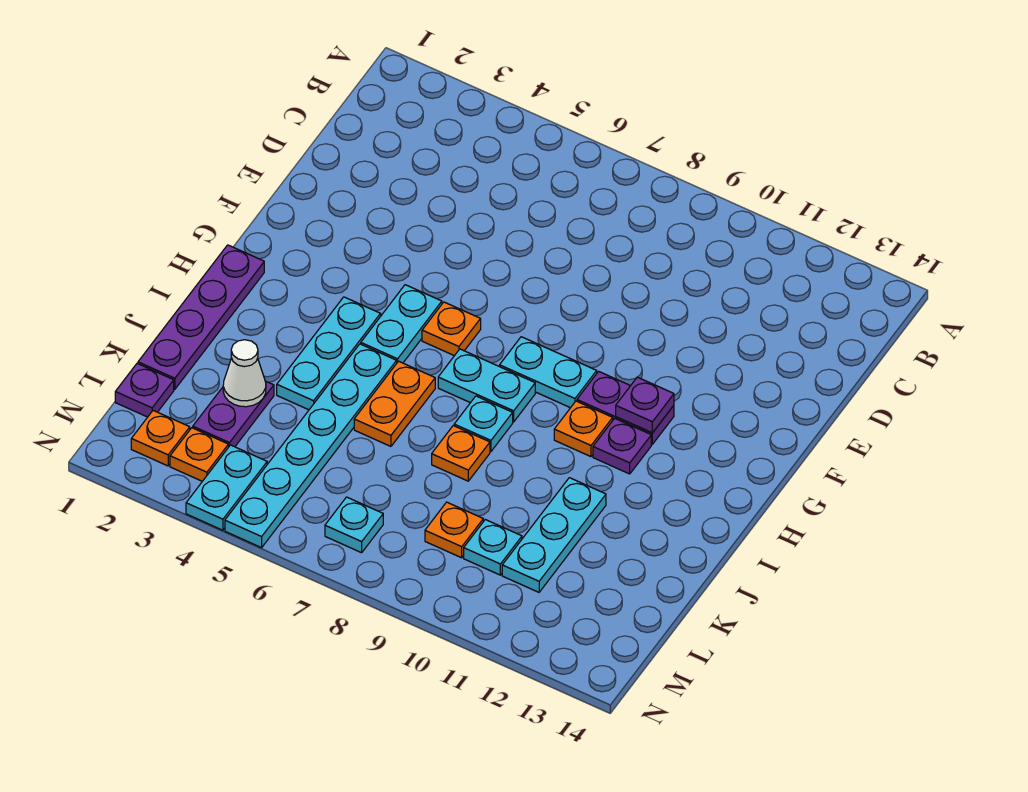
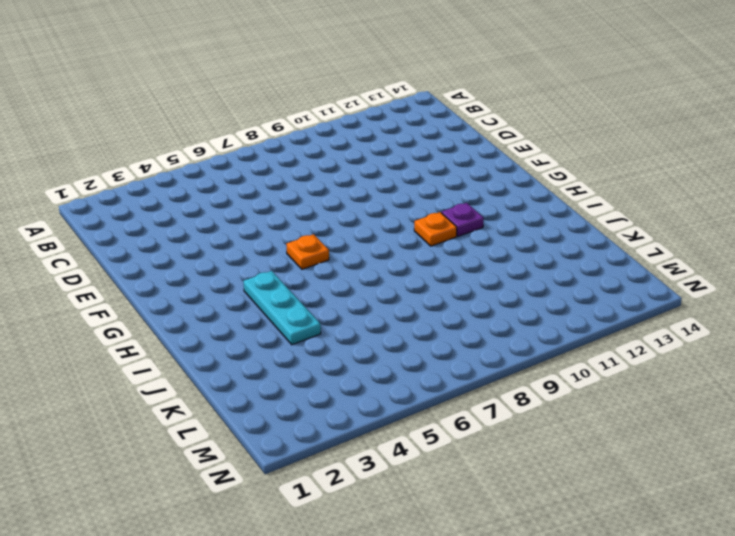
none -> cyan plate G5:H5 level 1
none -> cyan plate G8:G9 level 1
none -> purple plate G10:G11 level 1

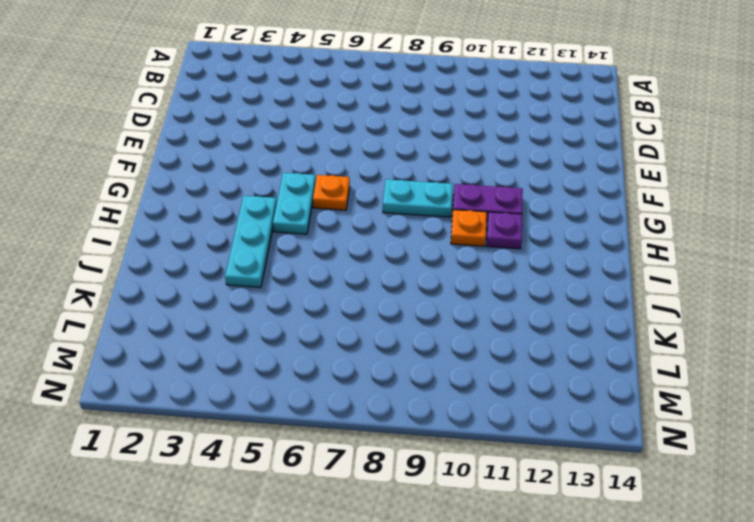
none -> purple plate H1:K1 level 1
none -> cyan plate H7:H8 level 1
none -> cyan plate I5:N5 level 1

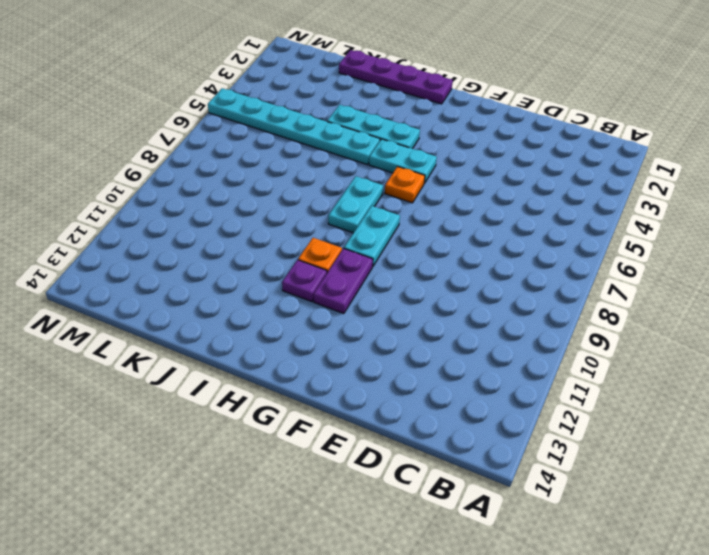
none -> orange plate I6:J6 level 1
none -> cyan plate I8 level 1
none -> orange plate J8 level 1

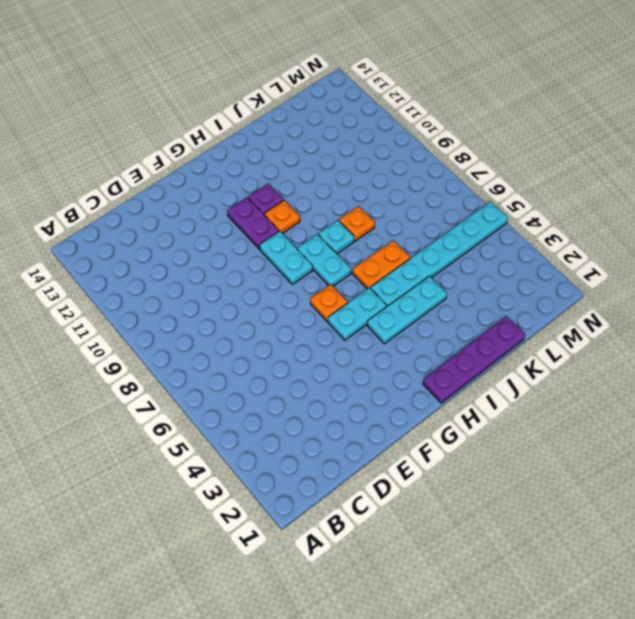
none -> cyan plate J11:L11 level 1
none -> purple plate K3:L3 level 1
none -> purple plate L1 level 1

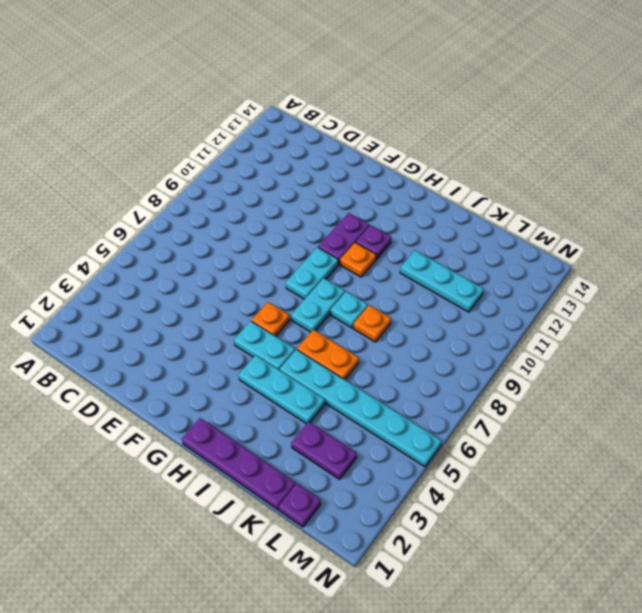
none -> orange plate L9 level 1
none -> cyan plate L10 level 1
none -> orange plate M2 level 1

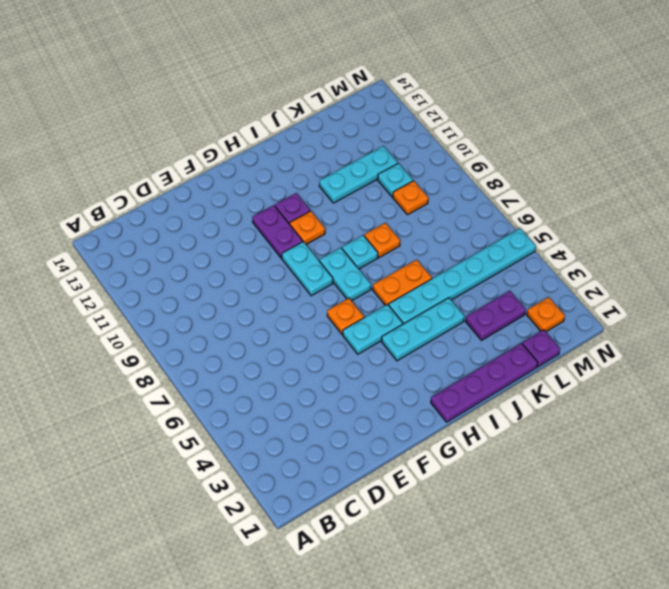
none -> orange plate M3 level 1
none -> cyan plate M4:N4 level 1
none -> cyan plate M7 level 1

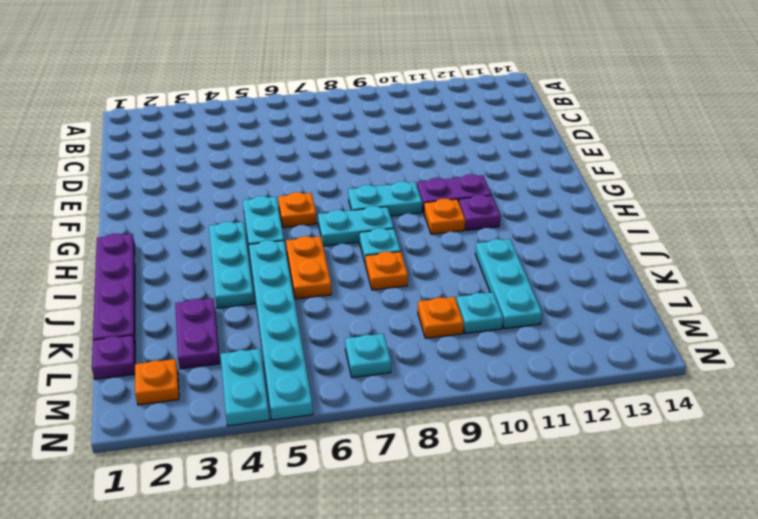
none -> orange plate M3 level 1
none -> purple plate G11 level 2
none -> white cone K3 level 2

